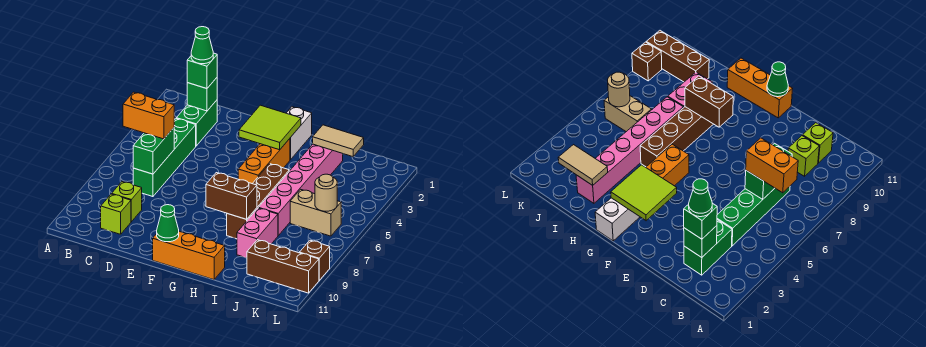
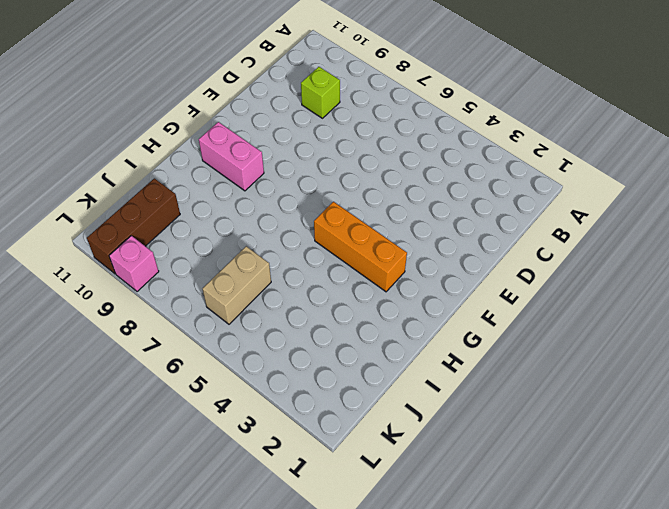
pink brick G9:G10 level 1 -> pink brick I8:I9 level 1
pink brick L9 level 1 -> brown brick L9 level 1
none -> green brick C2:C3 level 1
none -> green brick C4:C7 level 1
none -> lime brick C10 level 1

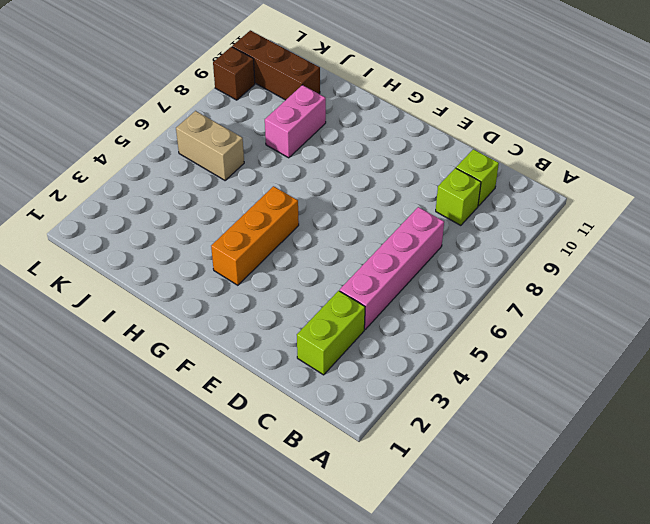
lime brick C2:C3 level 1 -> green brick C2:C3 level 1
pink brick C4:C7 level 1 -> green brick C4:C7 level 1
none -> orange brick F11:H11 level 1
none -> white brick G1:G2 level 1
none -> brown brick H5:H8 level 1

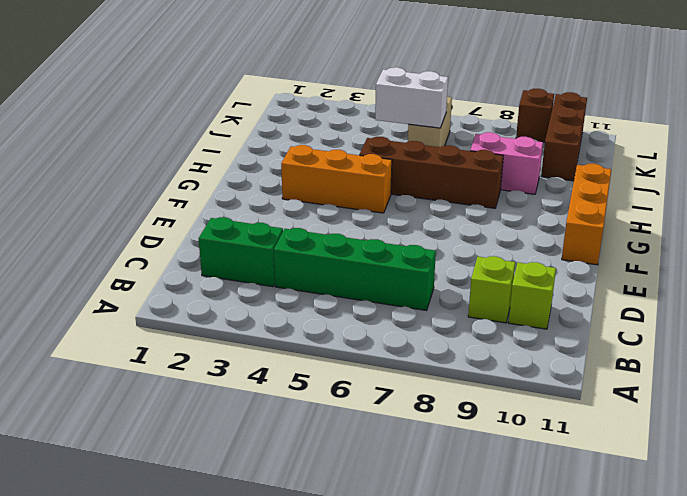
white brick J5:J6 level 2 -> white brick G1:G2 level 1
none -> pink brick I2:I7 level 1
none -> green brick C2 level 2
none -> green brick C6:C7 level 2

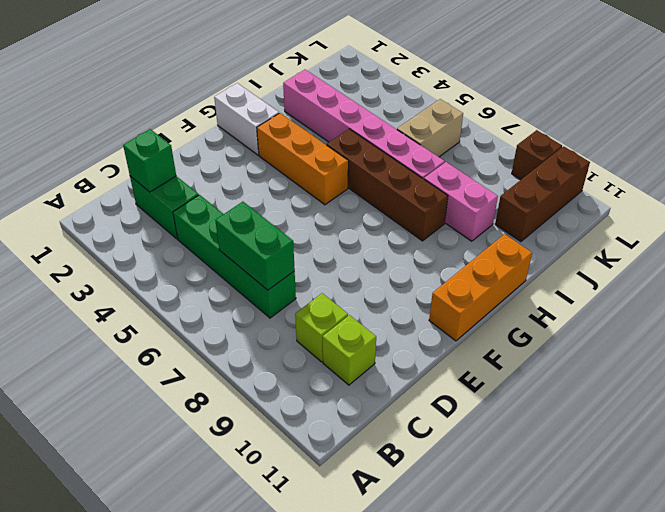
none -> lime tile F2:G3 level 2
none -> green cone F11 level 2
none -> brown brick G8:H8 level 2

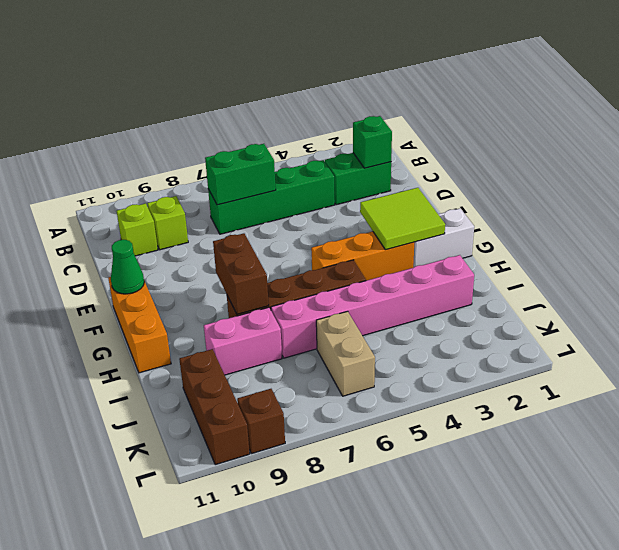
none -> tan tile I2:J2 level 2
none -> tan round brick K6 level 2
none -> orange brick B6:C6 level 3

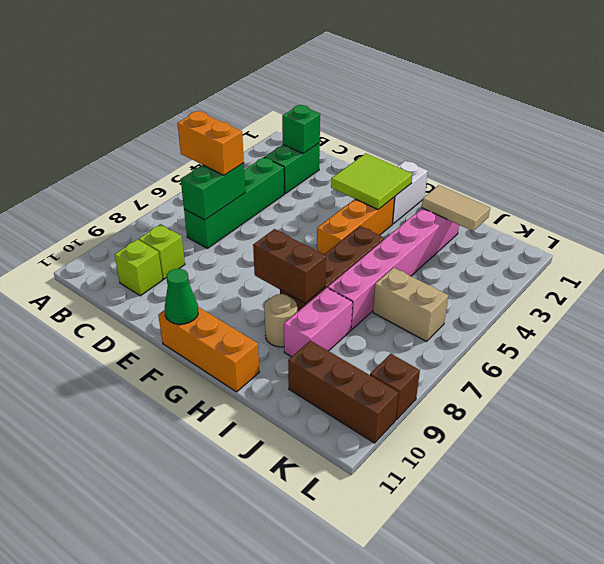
tan round brick H9 level 1 -> tan round brick K6 level 2
none -> green brick C2 level 3
none -> green cone C2 level 4

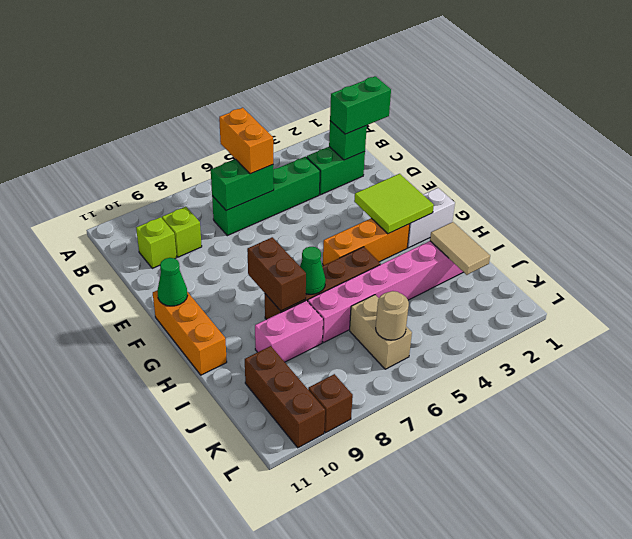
green brick C1:C2 level 3 -> green brick C2 level 3
green cone H7 level 2 -> green cone C2 level 4

